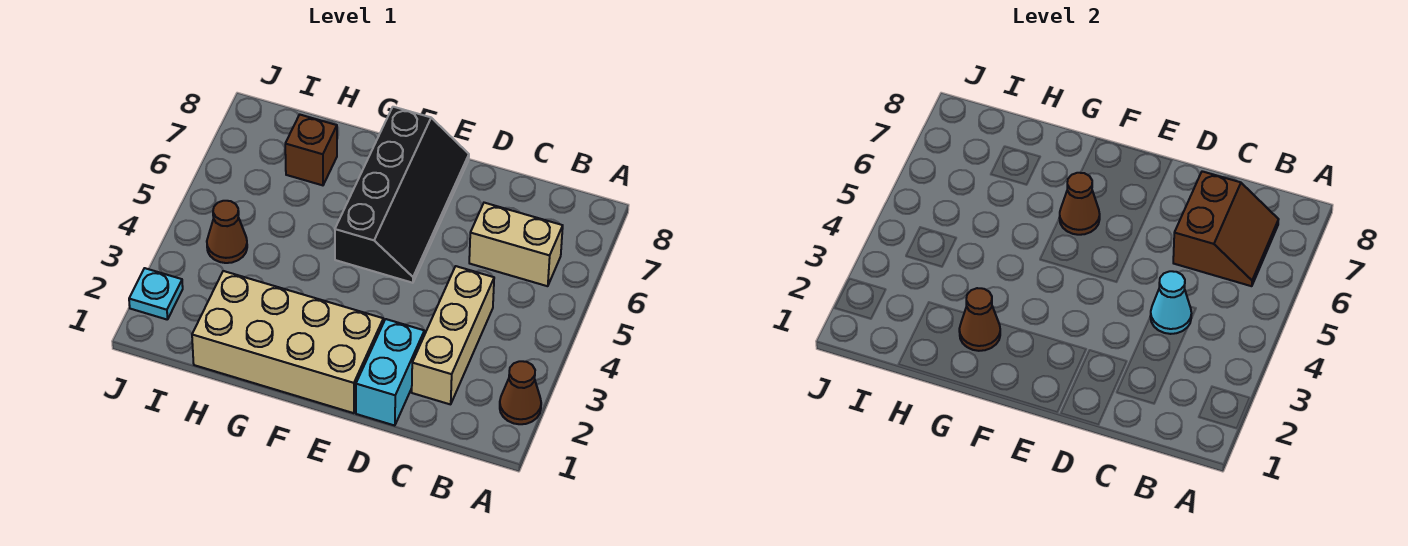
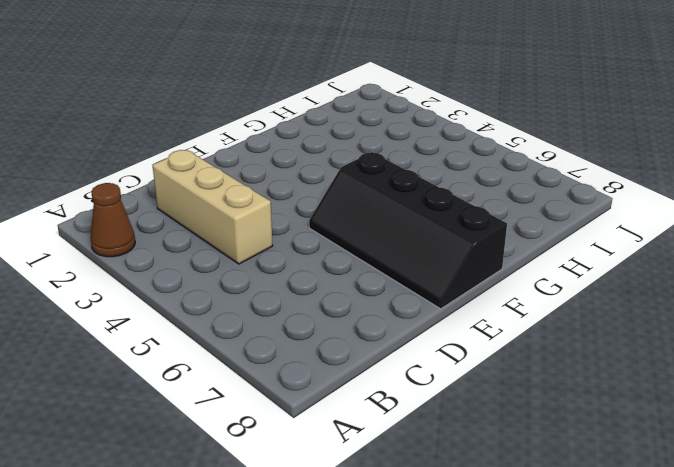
none -> tan brick B6:C6 level 1
none -> cyan brick D1:D2 level 1
none -> tan brick E1:H2 level 1

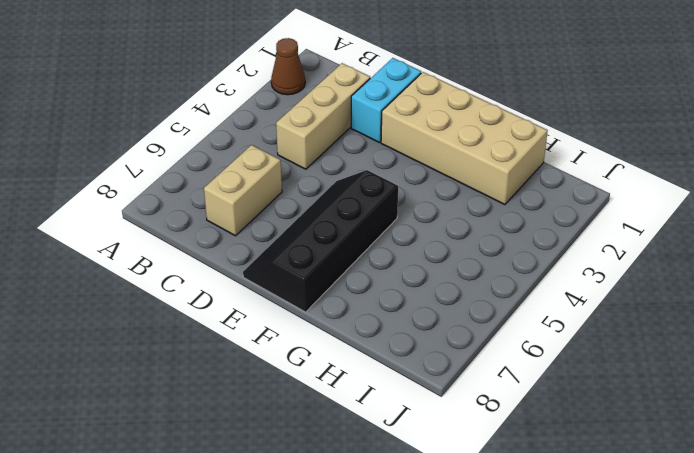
tan brick C6:C7 level 1 -> tan brick B6:C6 level 1
none -> brown brick H7 level 1
none -> brown cone I4 level 1
none -> cyan plate J2 level 1

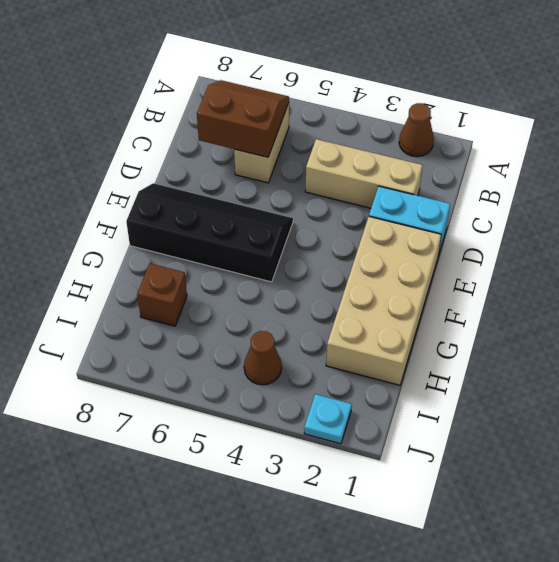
none -> cyan cone C4 level 2
none -> brown cone F6 level 2
none -> brown cone G2 level 2

